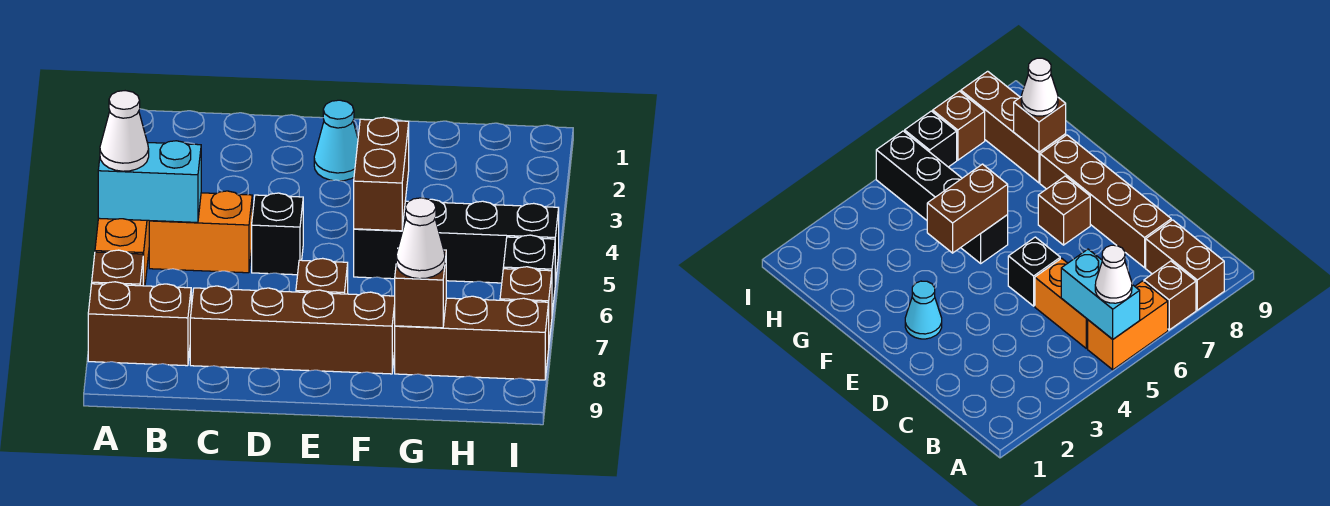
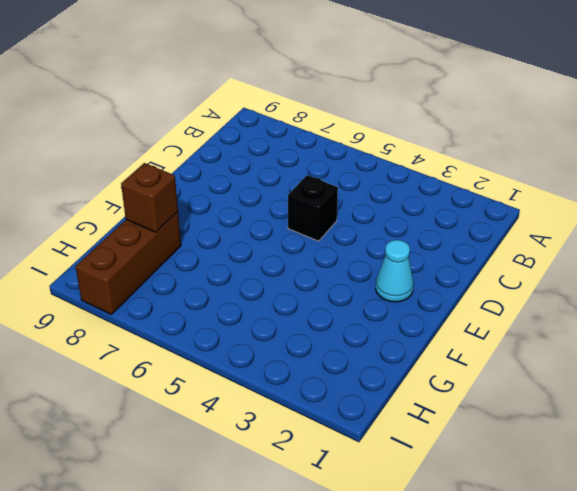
none -> orange brick A5:A6 level 1
none -> brown brick A7 level 1
none -> brown brick A8:B8 level 1

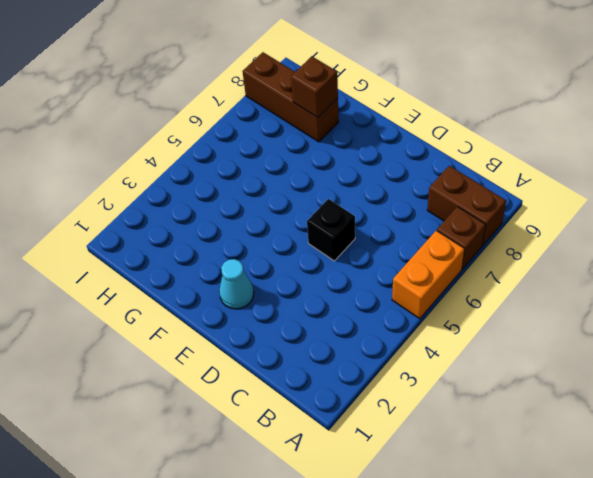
none -> orange brick B5:C5 level 1
none -> brown brick C8:F8 level 1
none -> brown brick E7 level 1

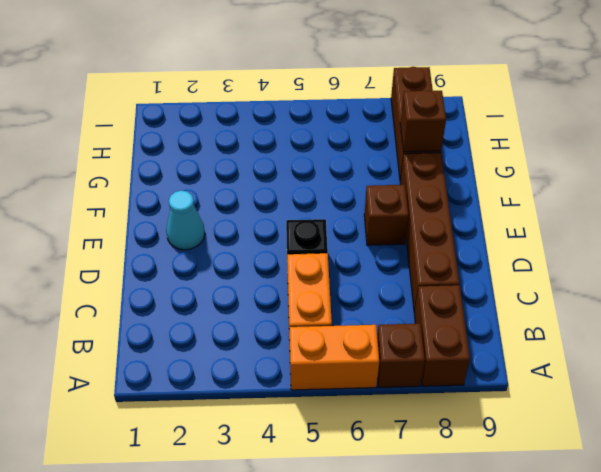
none -> black brick F5:I5 level 1
none -> black brick I6 level 1
none -> brown brick I7 level 1

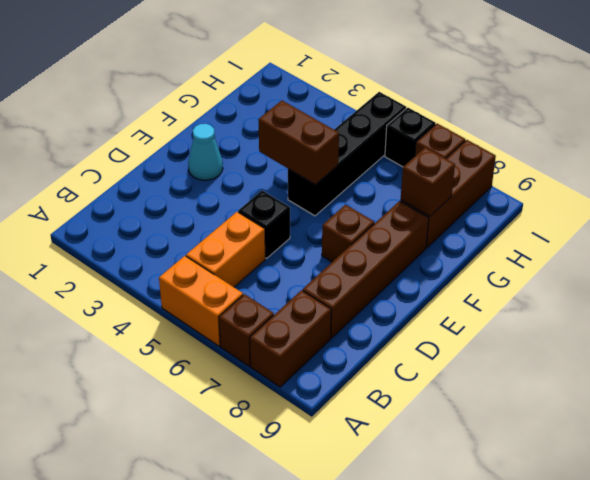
none -> cyan brick A5:B5 level 2
none -> white cone A5 level 3
none -> white cone G8 level 3

